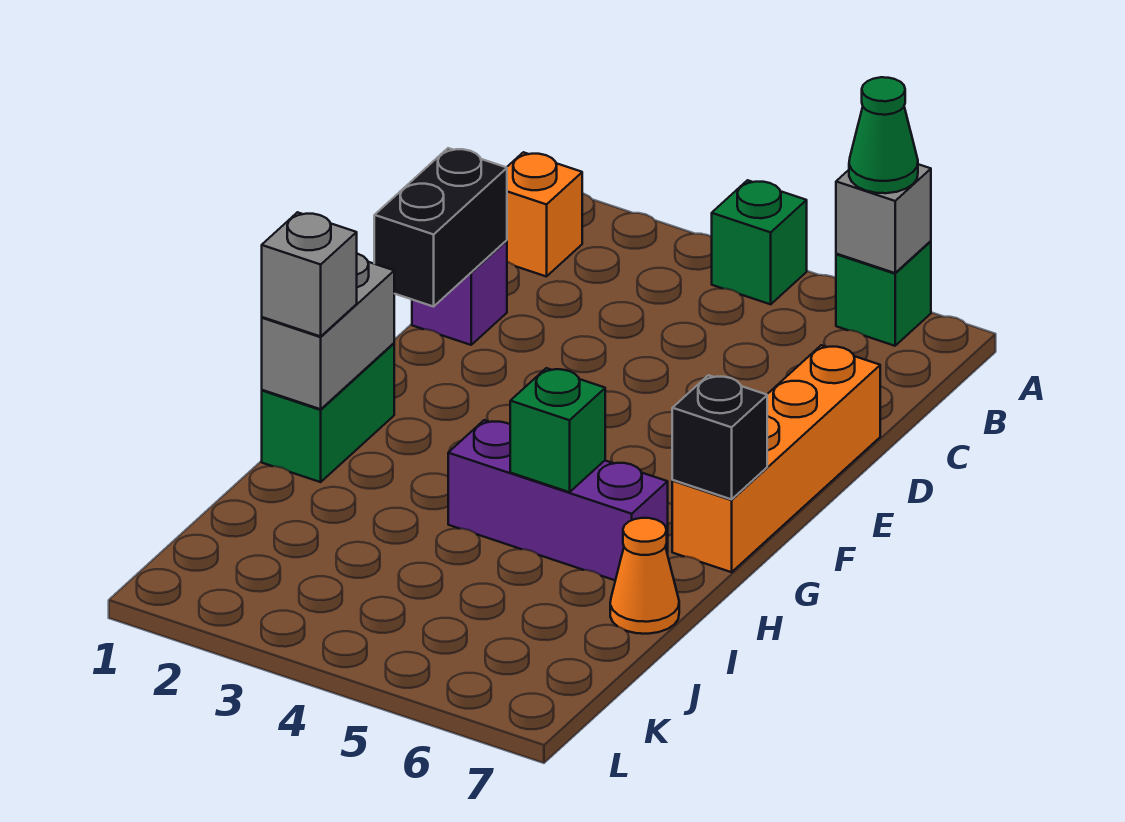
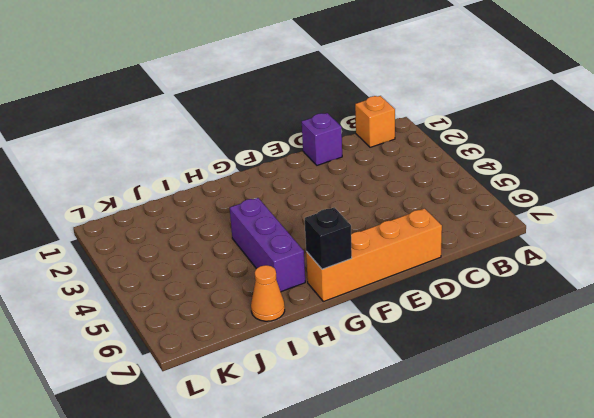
none -> green brick A4 level 1
none -> green brick A6 level 1
none -> green brick G1:H1 level 1

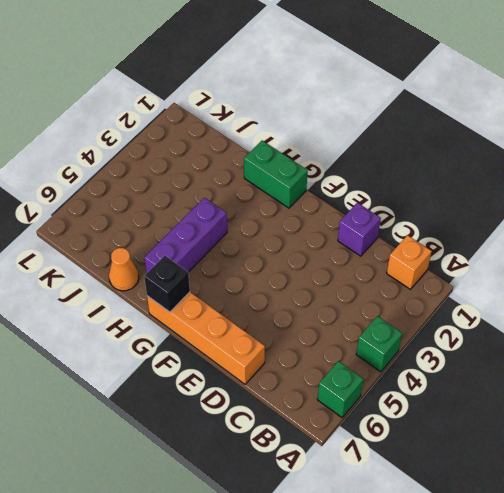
none -> grey brick A6 level 2
none -> black brick D1:E1 level 2
none -> grey brick G1:H1 level 2

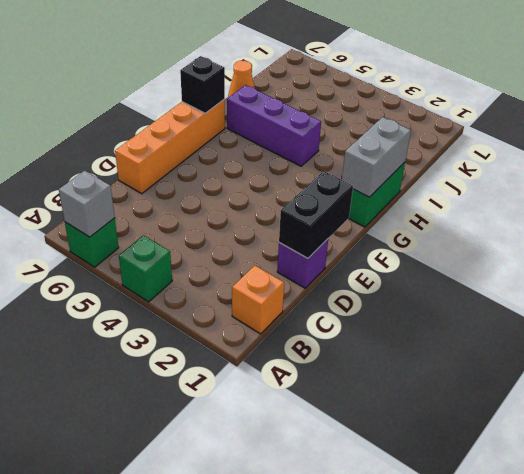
none -> green brick H5 level 2
none -> green cone A6 level 3
none -> grey brick H1 level 3

